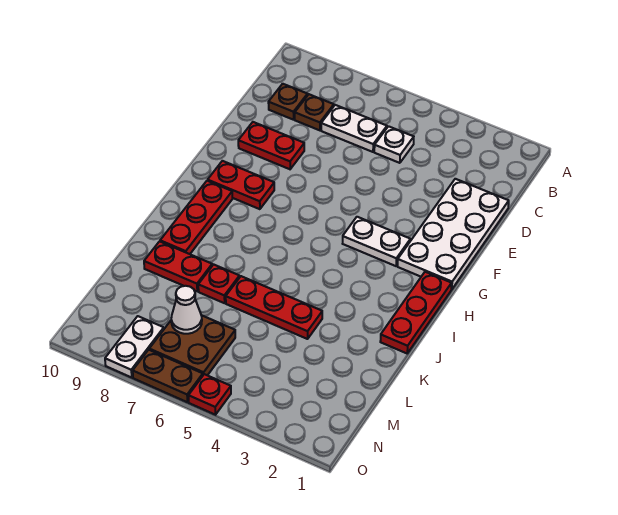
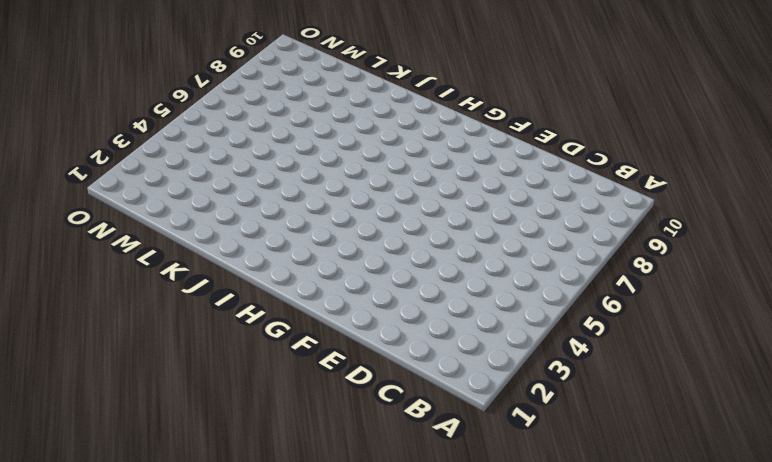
none -> white plate C5 level 1
none -> white plate C6:C7 level 1
none -> brown plate C8 level 1

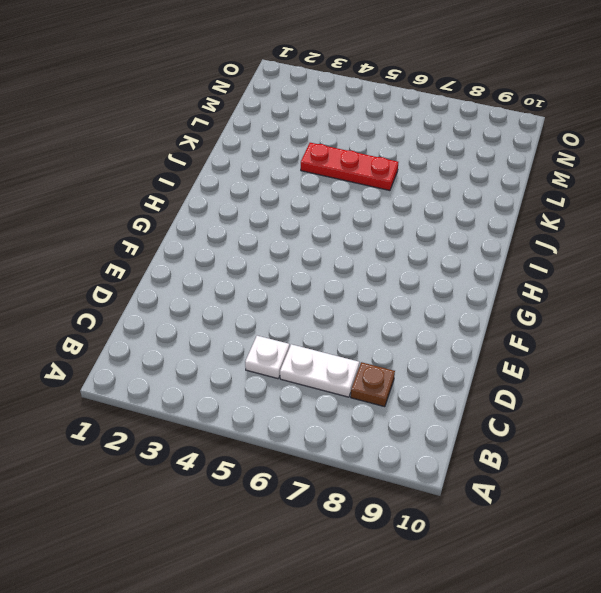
none -> brown plate C9 level 1
none -> white plate D1:G2 level 1
none -> red plate E8:E9 level 1

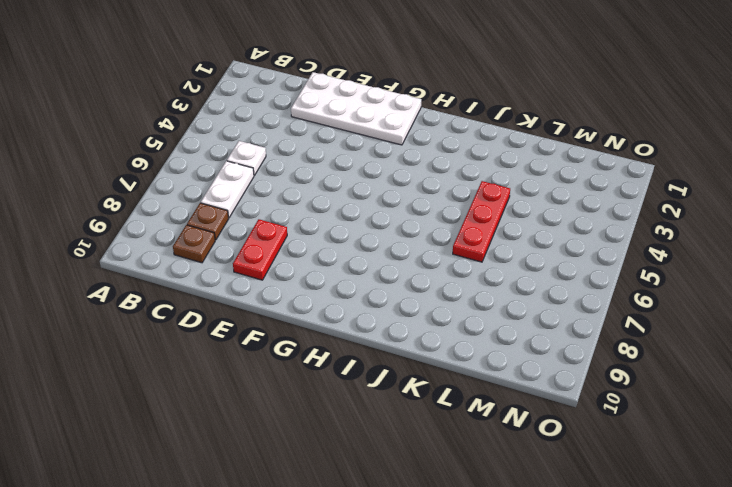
none -> white plate G3:G4 level 1
none -> red plate G8:G9 level 1
none -> red plate H1:J1 level 1

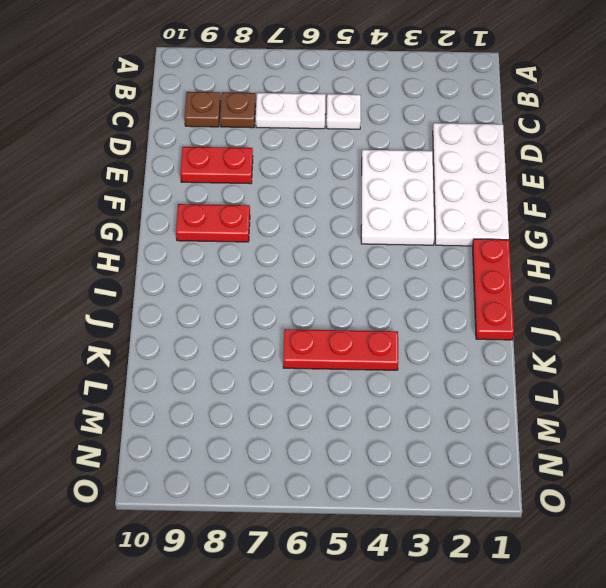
white plate E3:G4 level 1 -> white plate G3:G4 level 1
none -> red plate H9:J9 level 1
none -> red plate K7 level 1
none -> red plate K8:K9 level 1

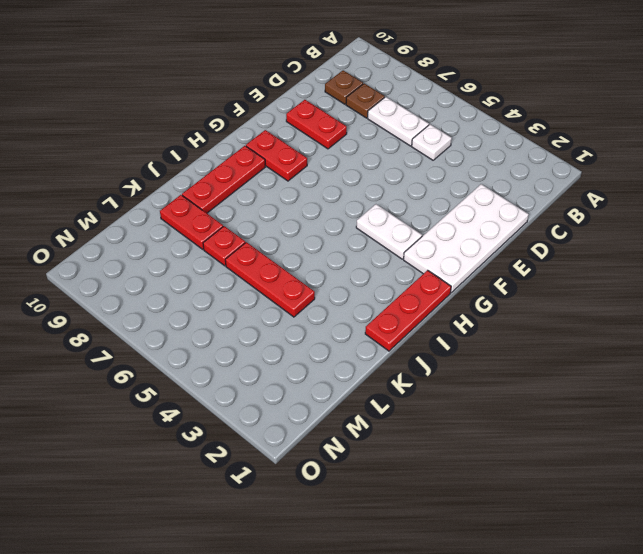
none -> brown plate M6:N7 level 1
none -> white plate N8:O8 level 1
none -> red plate O5 level 1

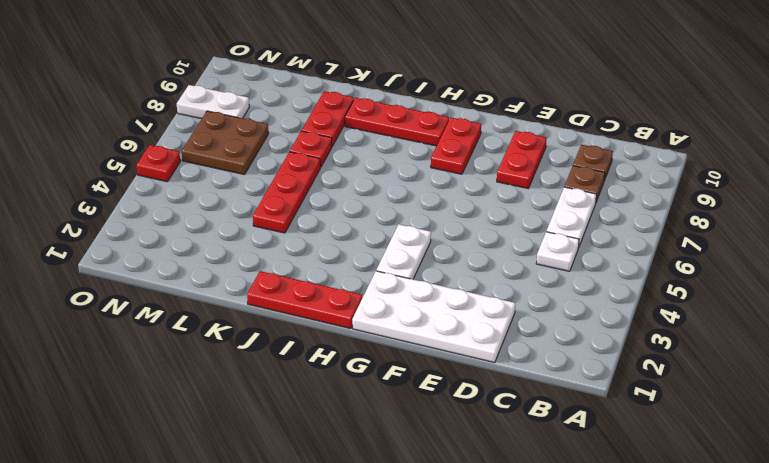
none -> brown plate O6:O7 level 1
none -> white cone M7 level 2

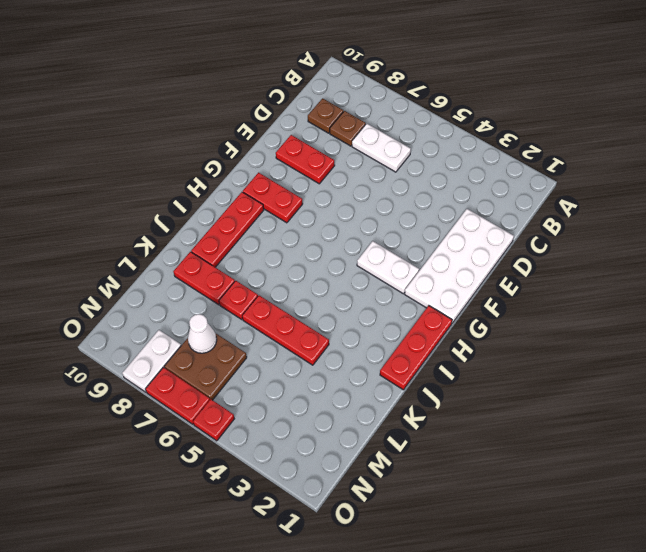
red plate O6:O7 level 1 -> brown plate O6:O7 level 1
none -> white plate C5 level 1

